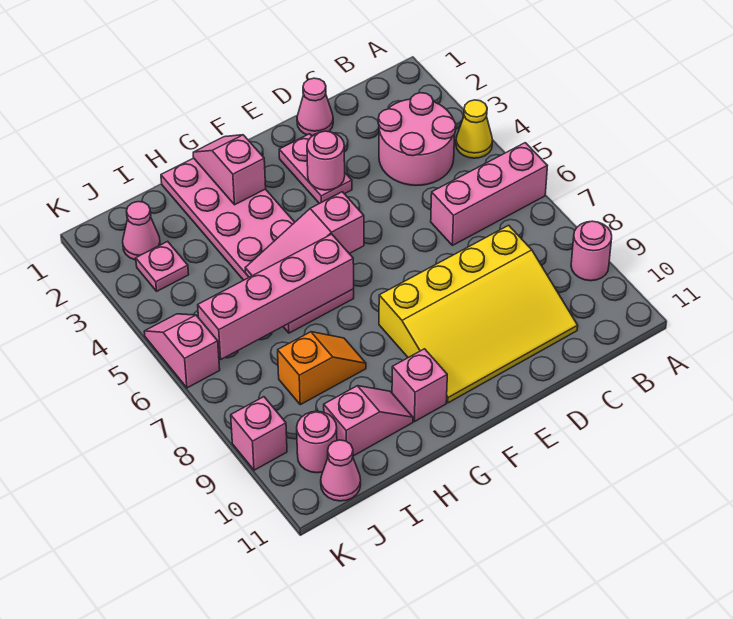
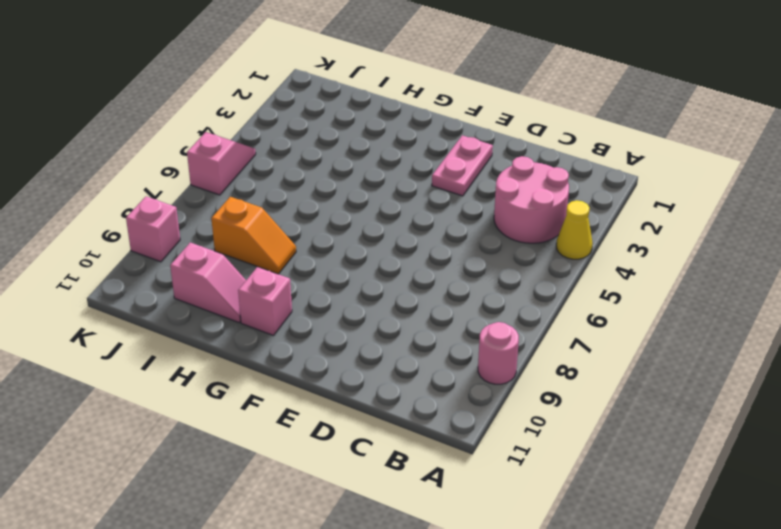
none -> pink brick A6:C6 level 1
none -> yellow slope C8:F10 level 1 top 8
none -> pink cone D1 level 1

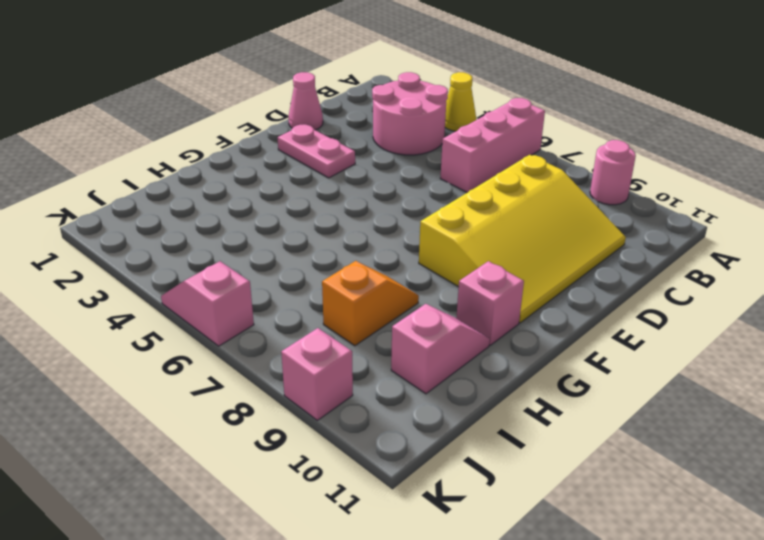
none -> pink plate G1:H6 level 1
none -> pink cone J2 level 1
none -> pink plate J3 level 1

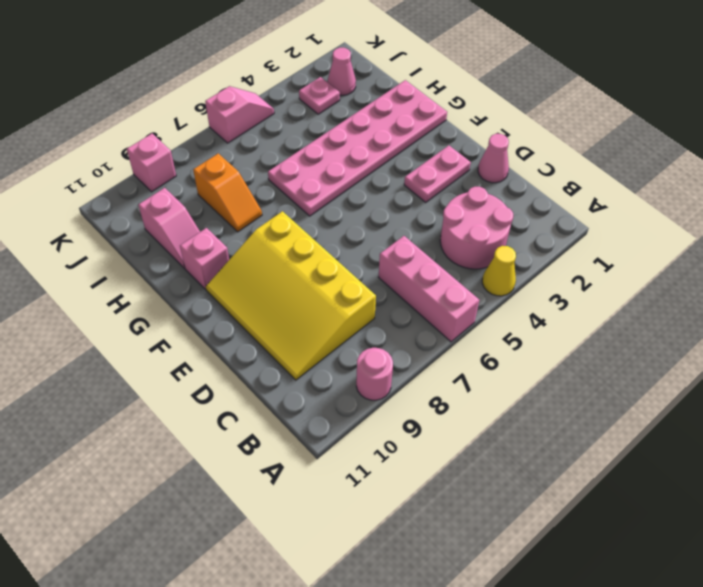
none -> pink round brick J10 level 1
none -> pink cone J11 level 1
none -> pink round brick E3 level 2

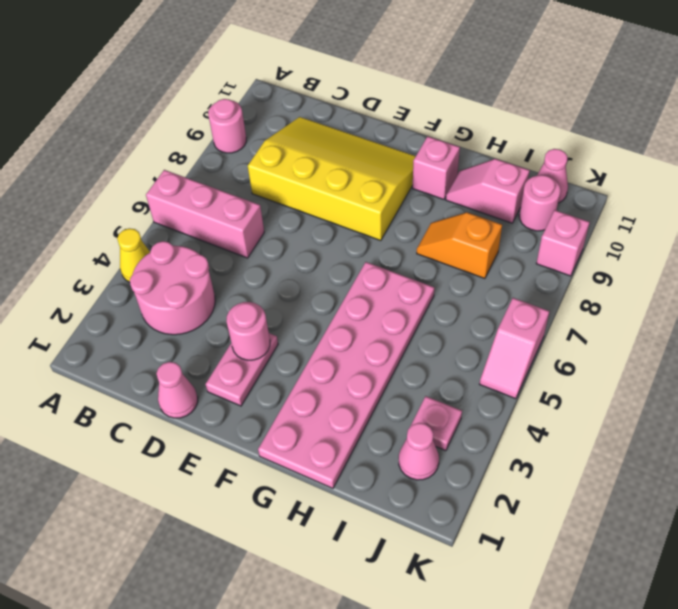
none -> pink slope F5:H5 level 2 top F
none -> pink slope G1:G2 level 2 top 2
none -> pink brick G6:J6 level 2

